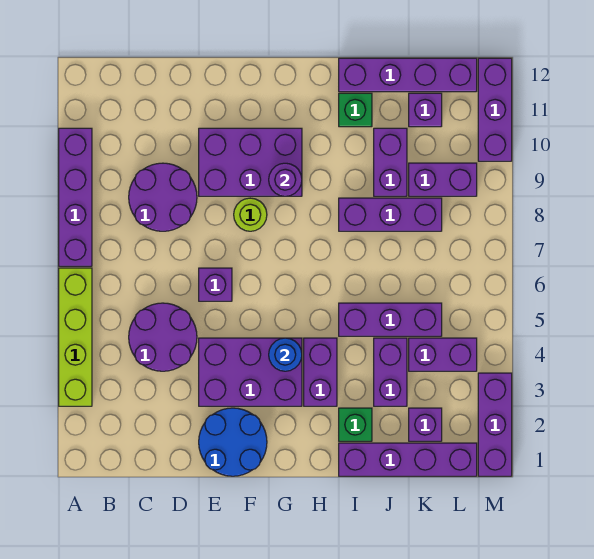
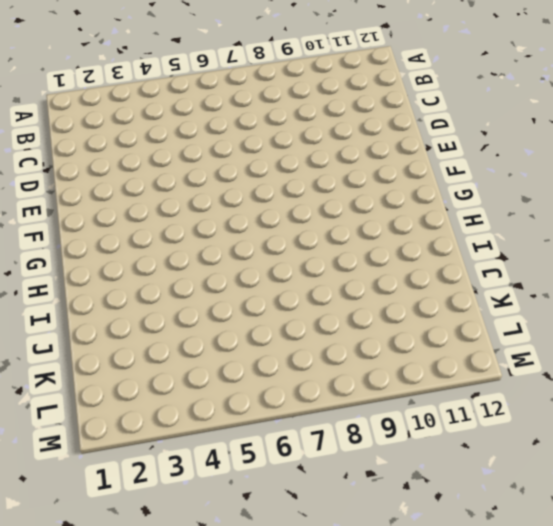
none -> lime brick A3:A6 level 1
none -> purple brick A7:A10 level 1
none -> purple round brick C4:D5 level 1

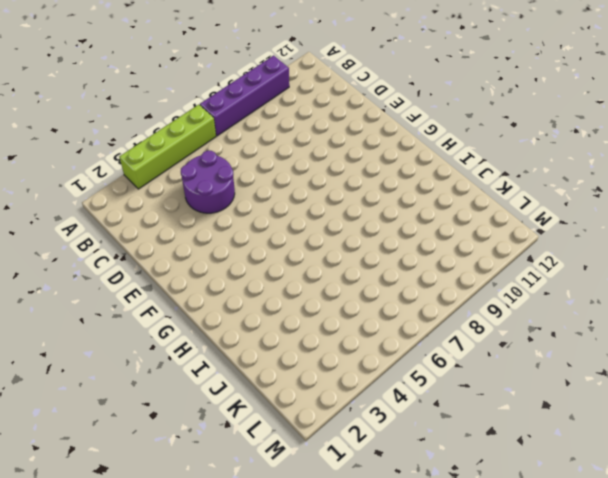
none -> purple round brick C8:D9 level 1
none -> blue round brick E1:F2 level 1
none -> purple brick E3:G4 level 1

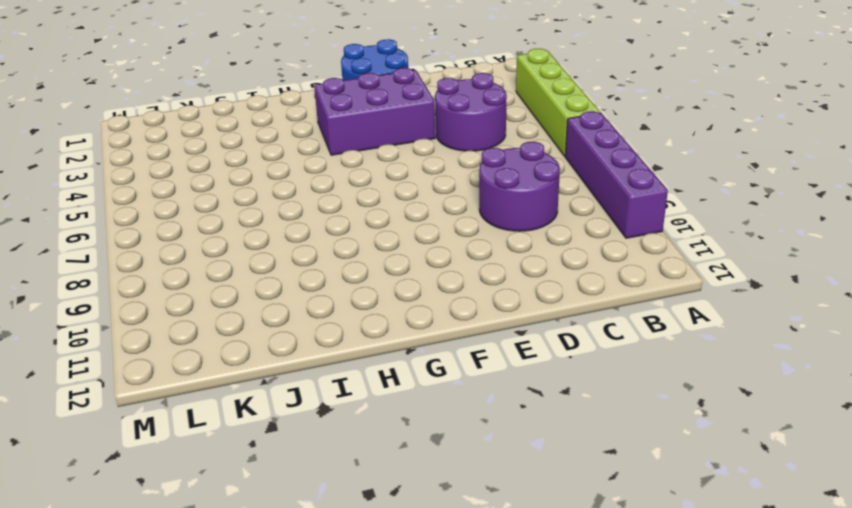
none -> purple brick E6 level 1
none -> purple brick E9:G10 level 1
none -> lime round brick F8 level 1

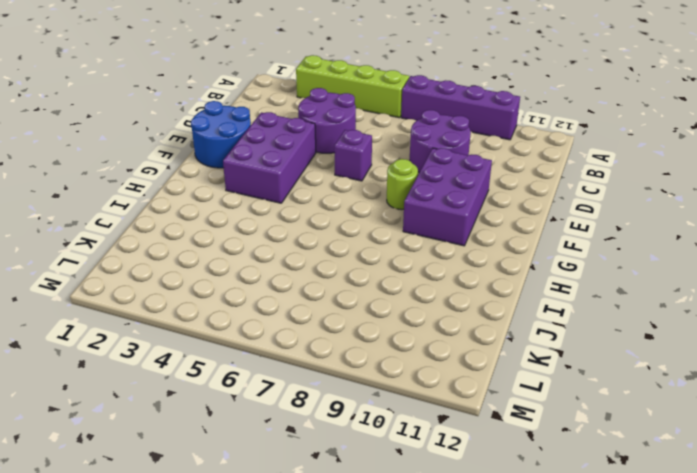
none -> purple brick H3:H4 level 1
none -> purple brick I1:L1 level 1
none -> green brick I2 level 1

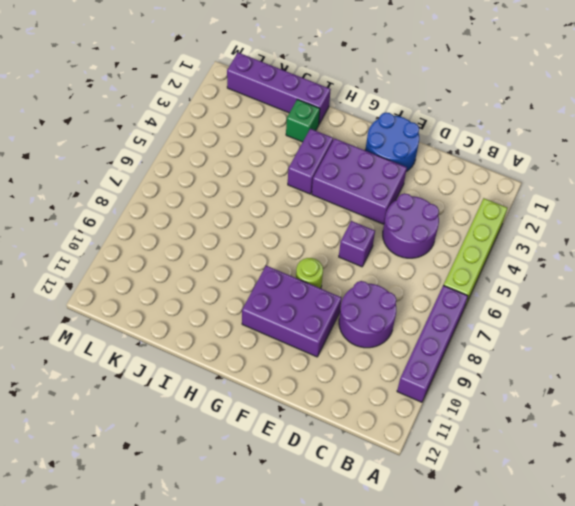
none -> purple brick I5:K5 level 1
none -> purple brick I8:K8 level 1
none -> green brick I11 level 1

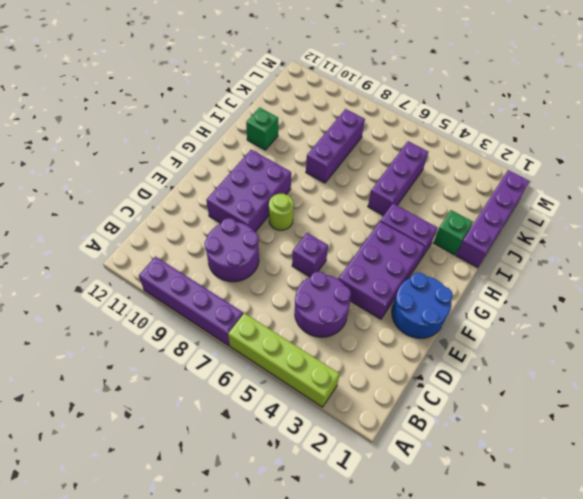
none -> purple brick I12:L12 level 1
none -> purple brick J3:J4 level 1
none -> purple brick J9:J10 level 1

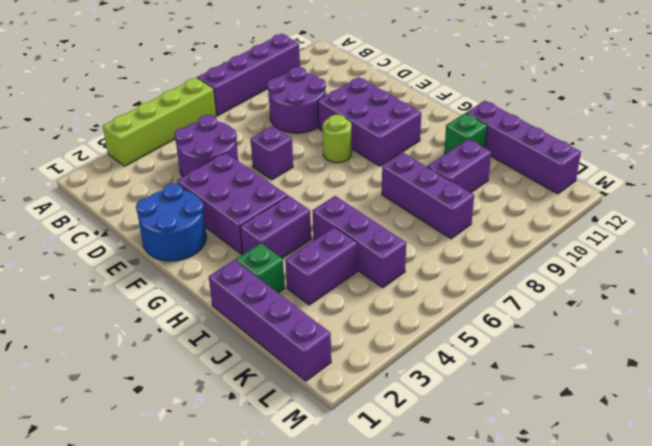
none -> purple brick K2 level 1
none -> purple brick K4:L4 level 1
none -> purple brick K9:L9 level 1

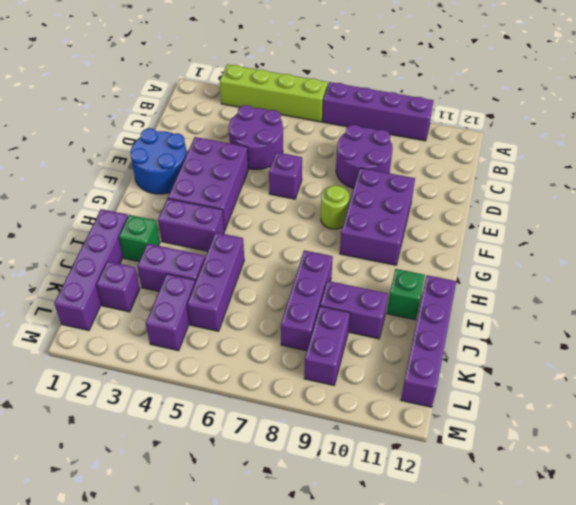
none -> purple brick K11 level 1
none -> purple brick M1:M3 level 1
none -> purple brick M10:M12 level 1

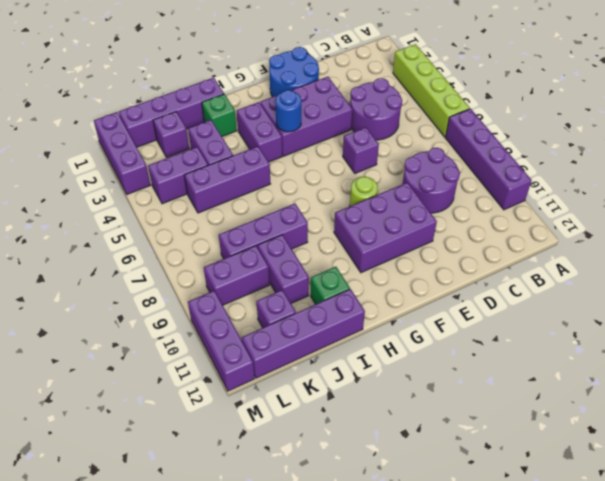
none -> purple round brick G9 level 2

